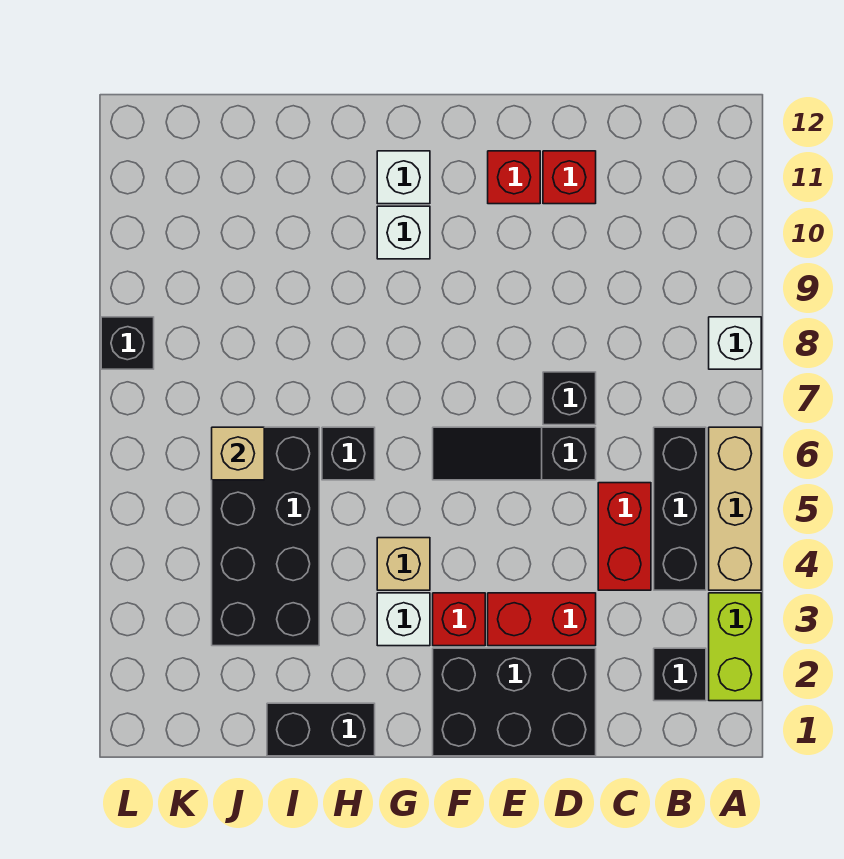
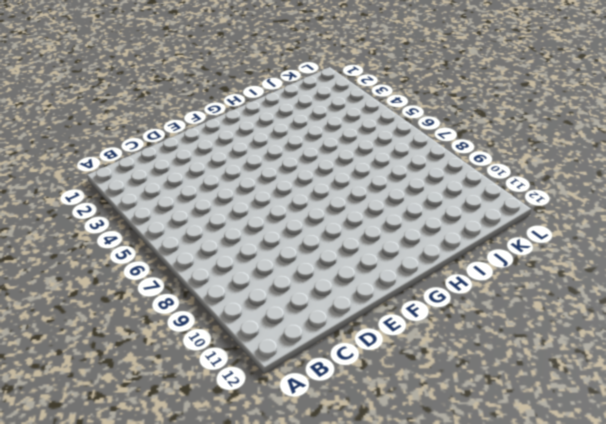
none -> lime brick A2:A3 level 1
none -> tan brick A4:A6 level 1
none -> white brick A8 level 1

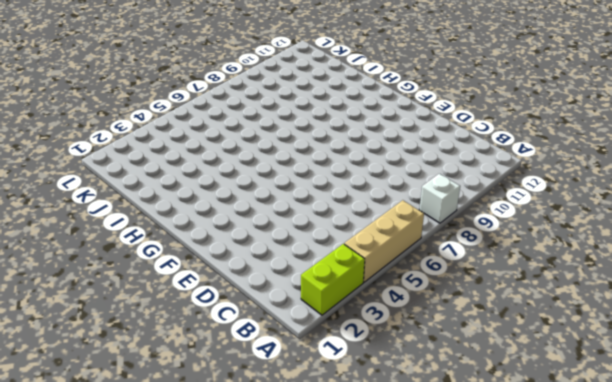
none -> black brick B2 level 1
none -> black brick B4:B6 level 1
none -> red brick C4:C5 level 1

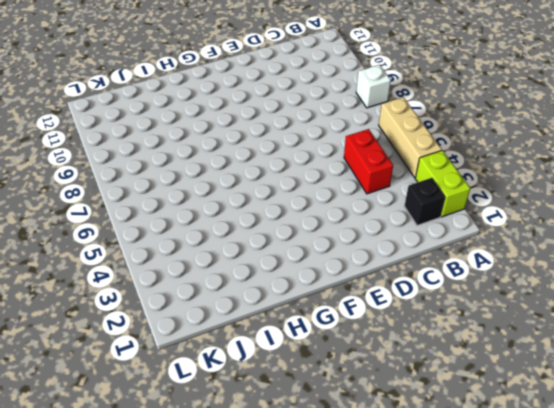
none -> black brick B4:B6 level 1
none -> black brick D1:F2 level 1
none -> red brick D3:E3 level 1

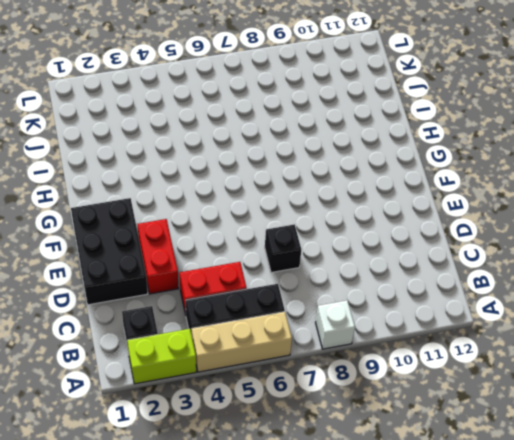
none -> black slope D6:F6 level 1 top D
none -> red brick D11 level 1
none -> red brick E11 level 1

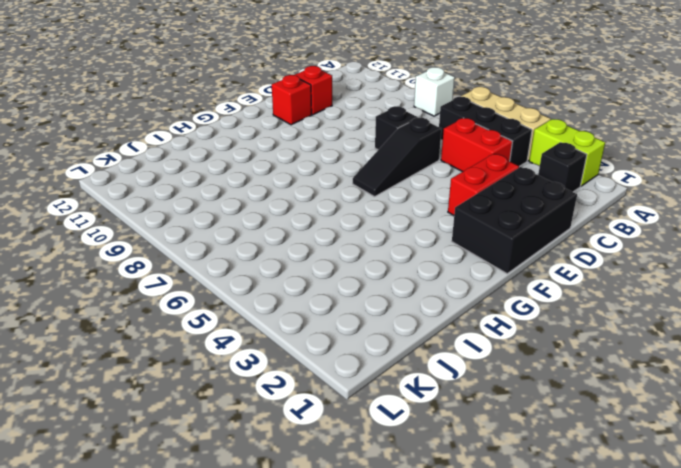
none -> red brick F3 level 1
none -> white brick G3 level 1
none -> tan brick G4 level 1

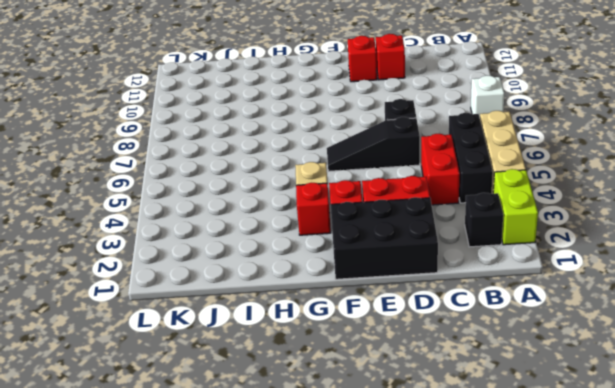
red brick G3 level 1 -> white brick G3 level 1
none -> white brick G10 level 1
none -> white brick G11 level 1
none -> black brick H1:I1 level 1

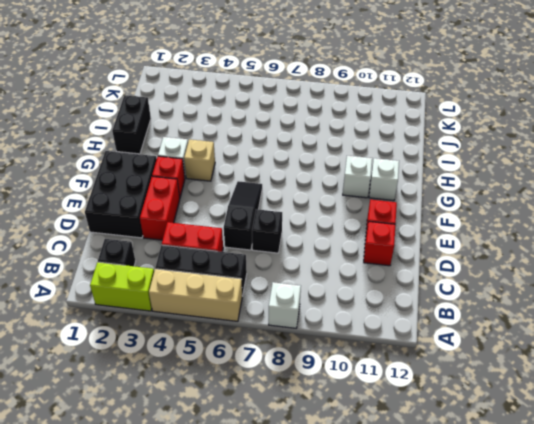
none -> black brick H6 level 1
none -> black brick I3:J6 level 1
none -> black brick L8 level 1

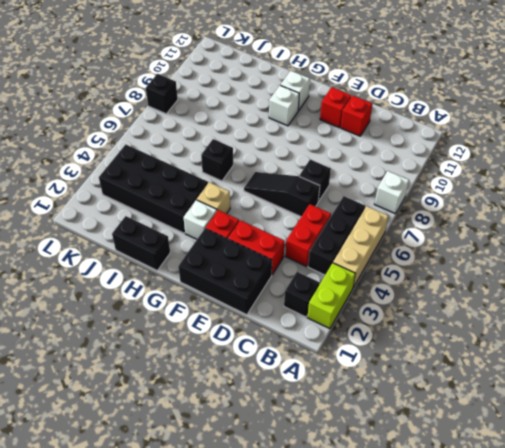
black brick H3:K4 level 1 -> black brick I3:J6 level 1
none -> tan brick J6 level 2

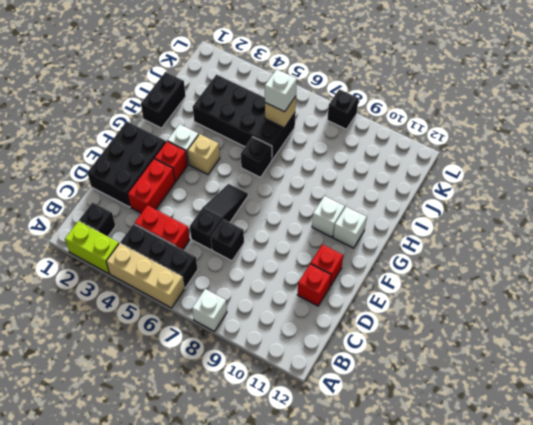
white brick J6 level 3 -> none

